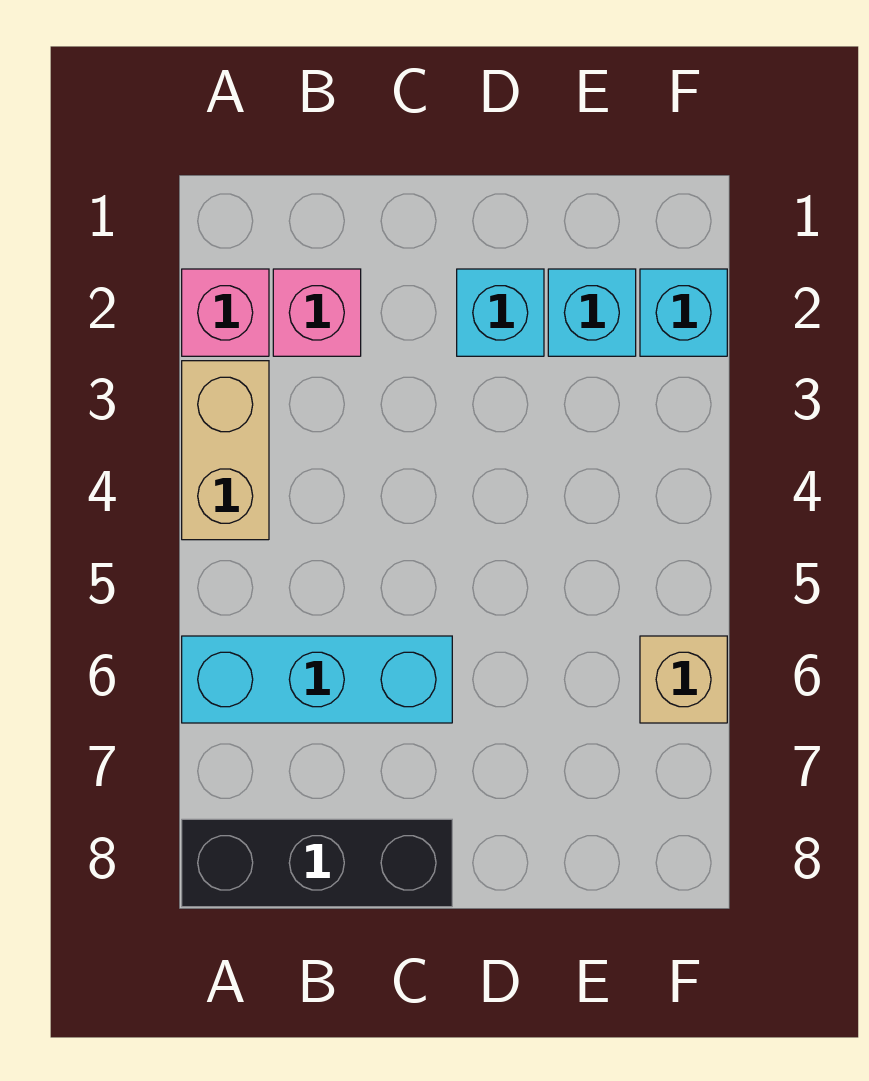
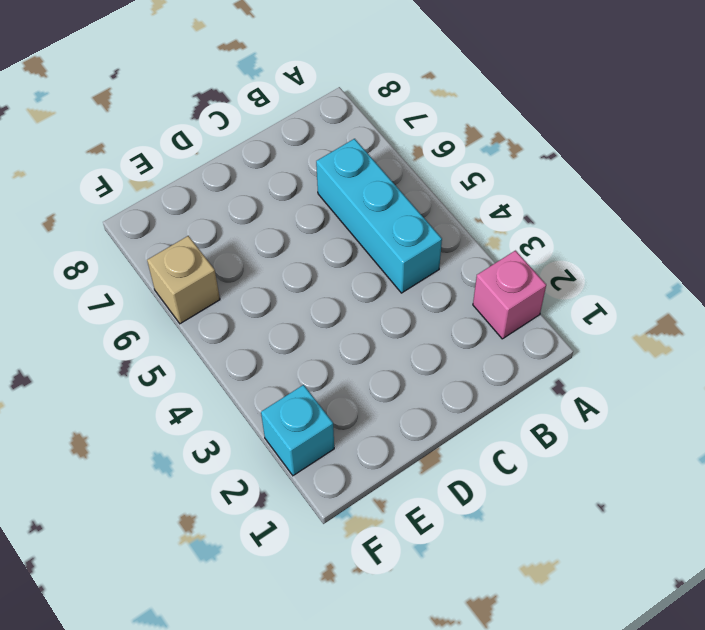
cyan brick B4:B6 level 1 -> cyan brick A6:C6 level 1
none -> tan brick A3:A4 level 1
none -> black brick A8:C8 level 1

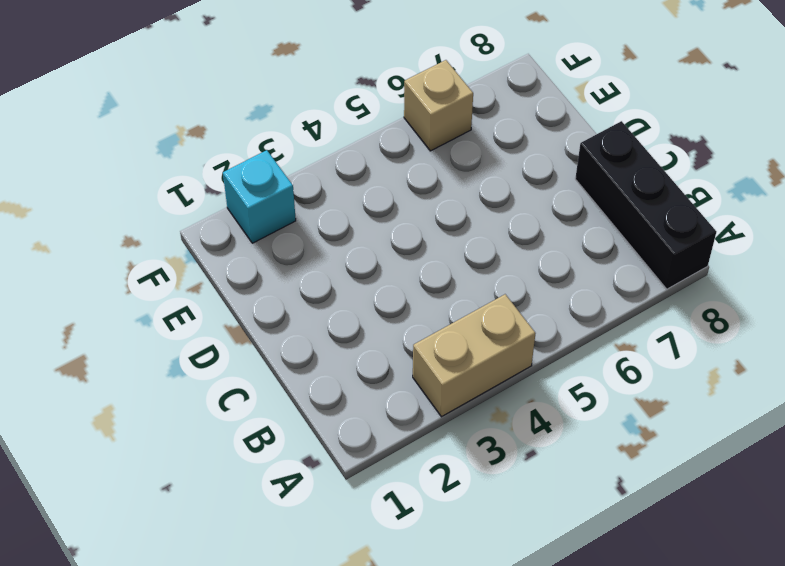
none -> pink brick A2 level 1
none -> cyan brick A6:C6 level 1

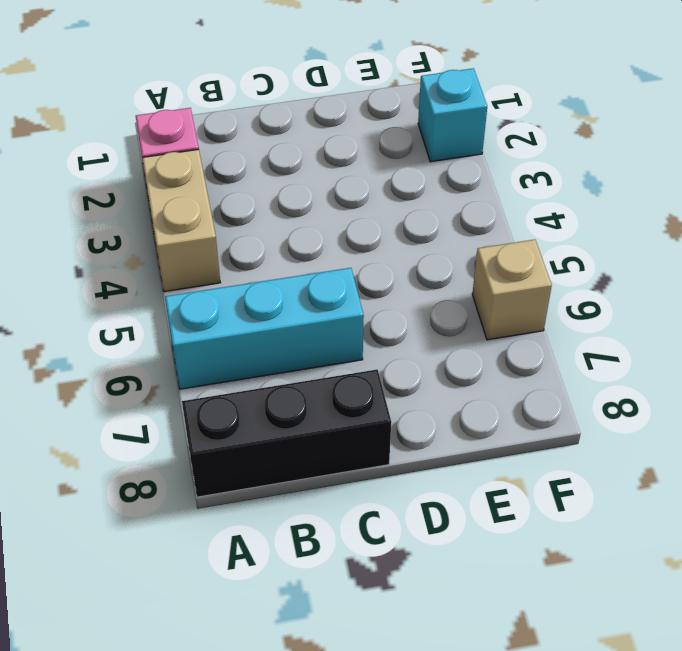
none -> pink brick B2 level 1
none -> cyan brick D2 level 1

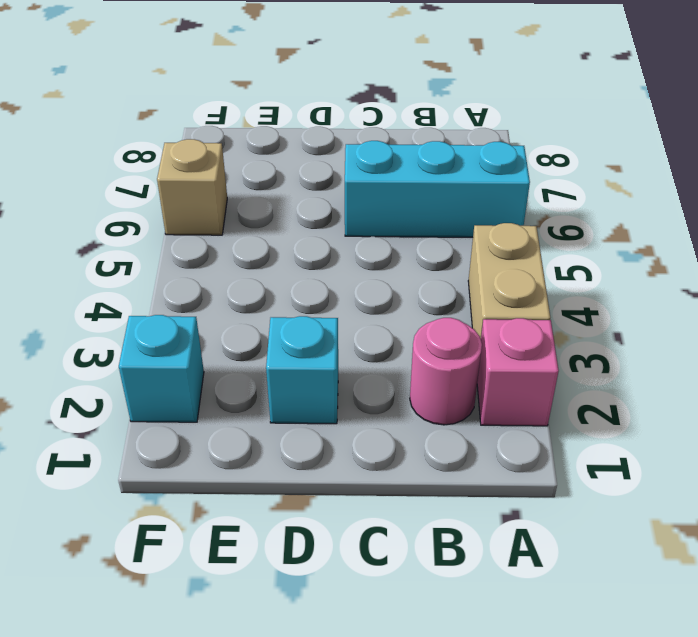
pink round brick B2 level 1 -> pink brick B2 level 1
none -> black brick A8:C8 level 1
none -> cyan brick E2 level 1

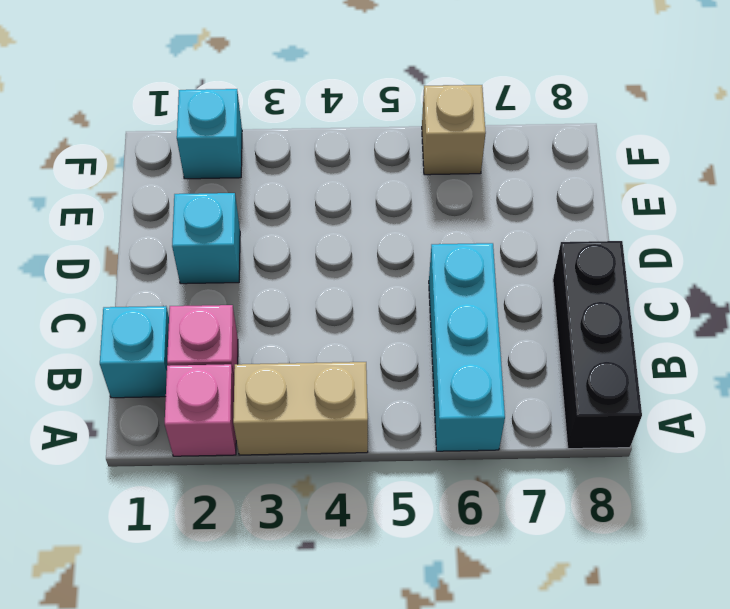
cyan brick B1 level 1 -> cyan brick E2 level 1

